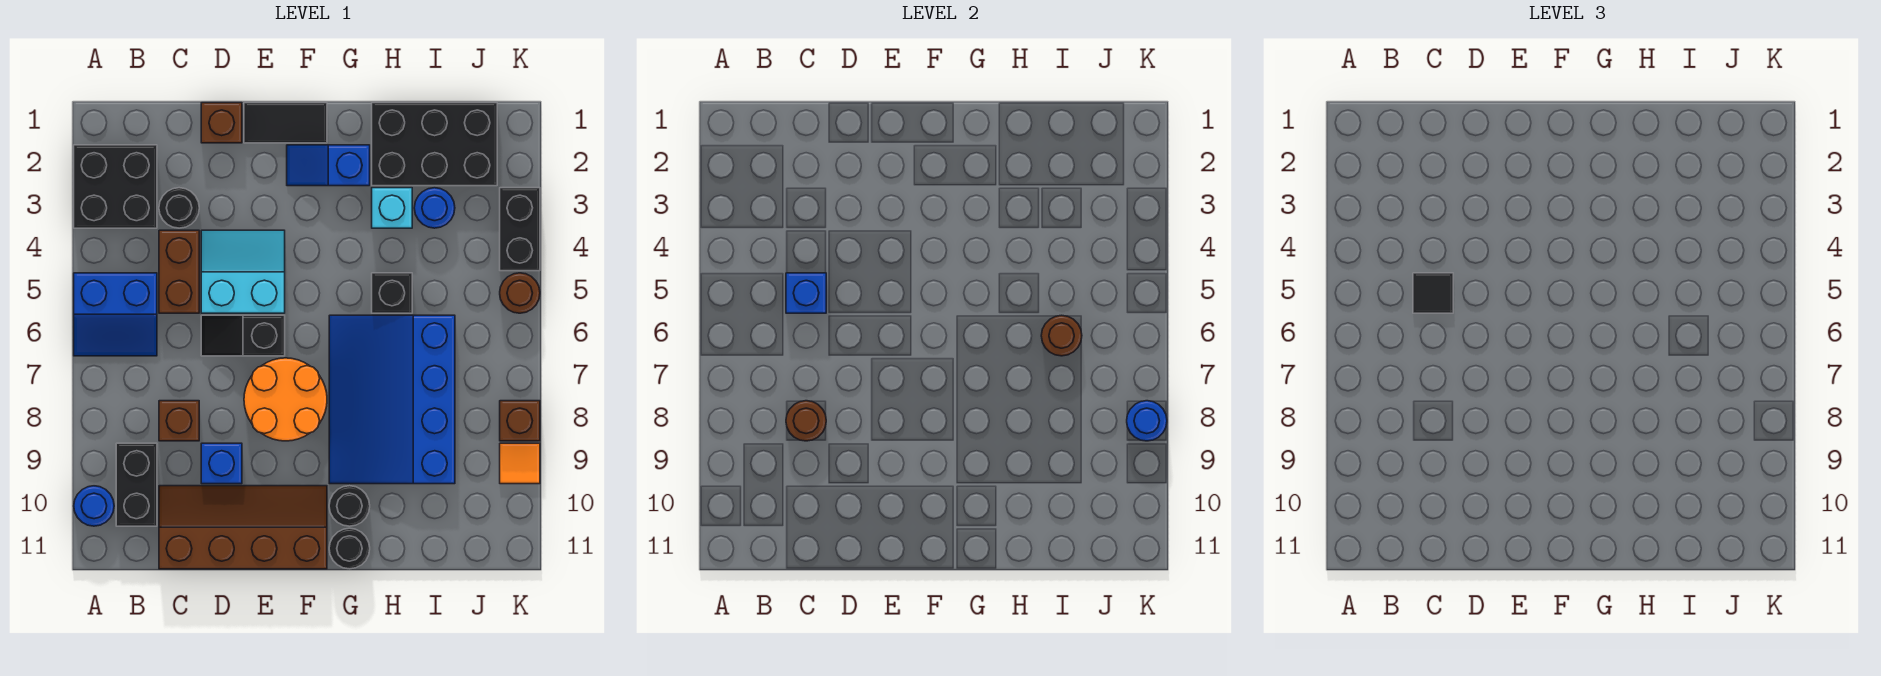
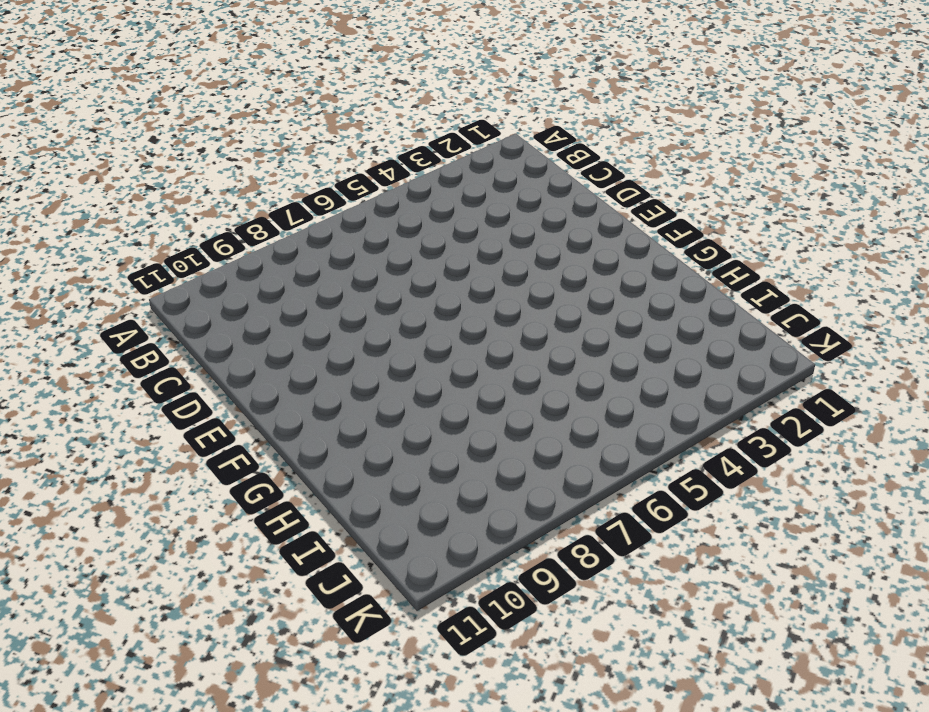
none -> black brick A2:B3 level 1
none -> blue slope A5:B6 level 1 top 5
none -> blue round brick A10 level 1
none -> black brick B9:B10 level 1

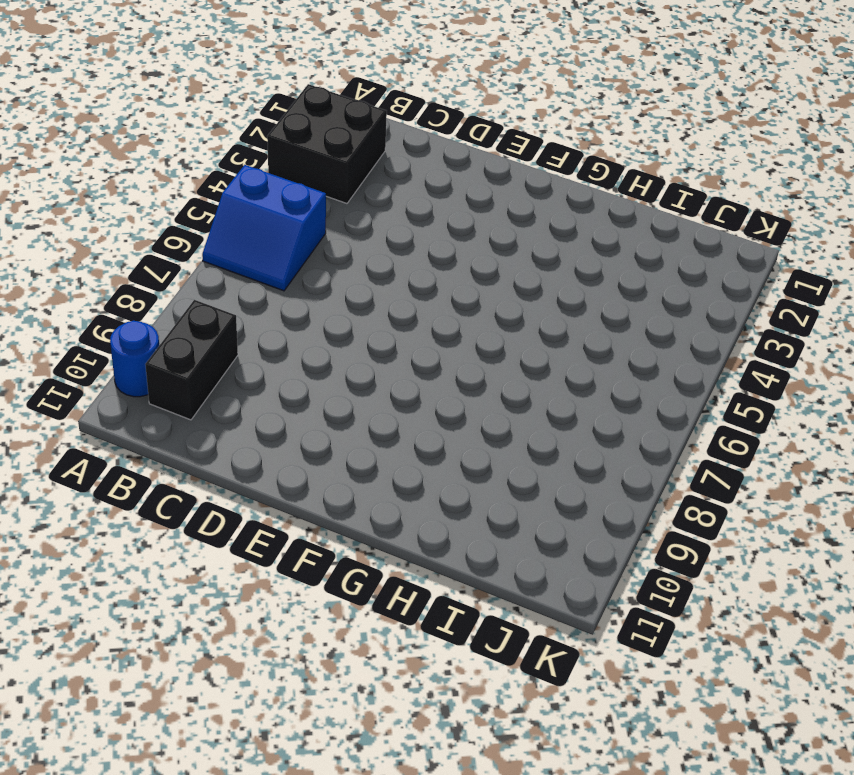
none -> black round brick C3 level 1
none -> brown brick C4:C5 level 1
none -> brown brick C8 level 1
none -> brown slope C10:F11 level 1 top 11

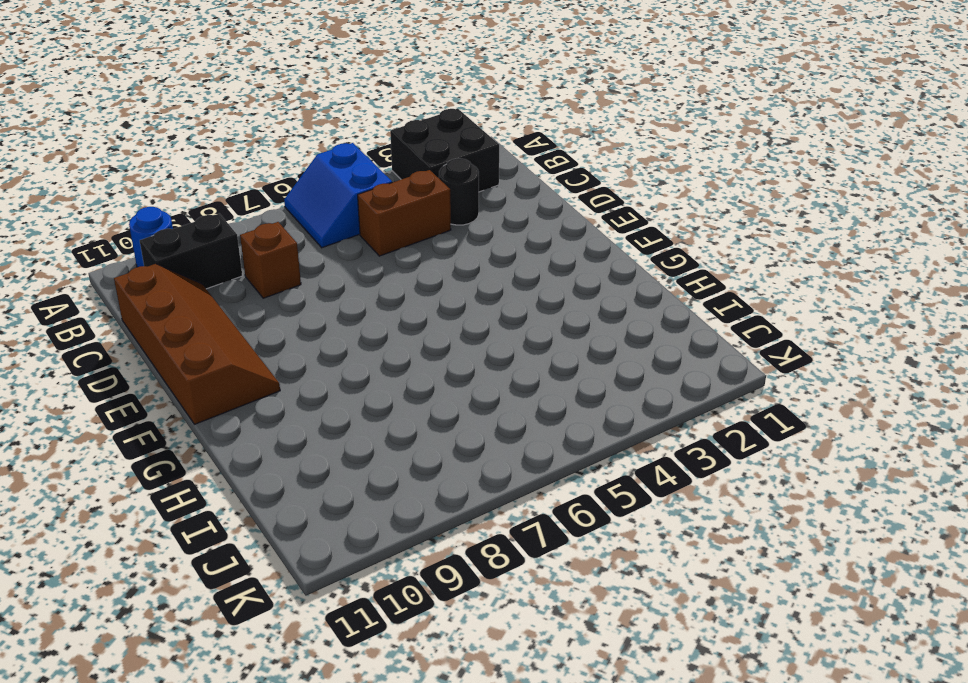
none -> brown brick D1 level 1
none -> cyan slope D4:E5 level 1 top 5
none -> black slope D6:E6 level 1 top E
none -> blue brick D9 level 1

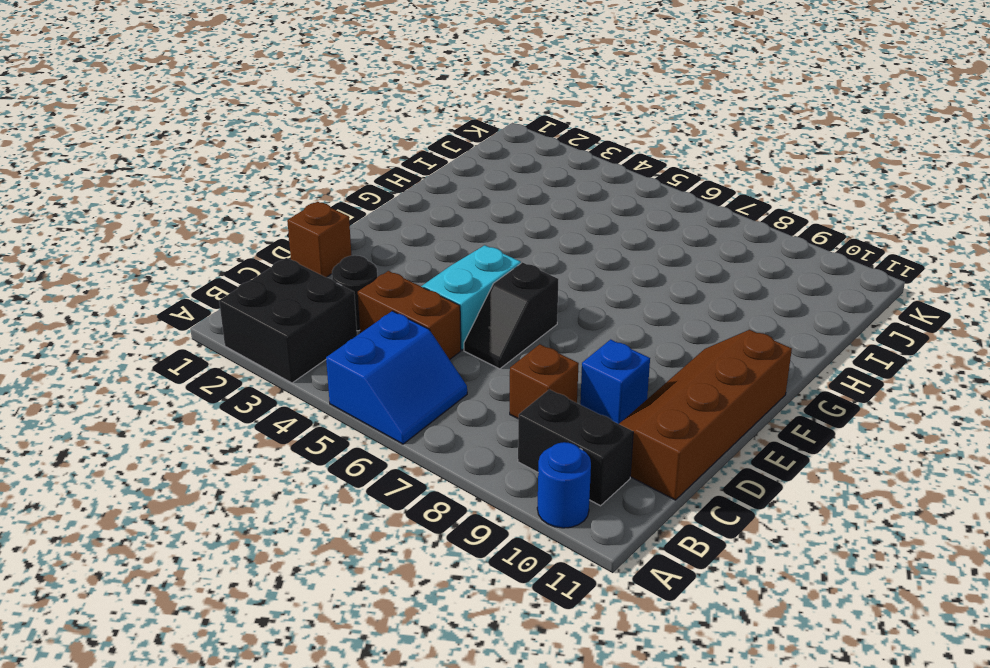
none -> black tile E1:F1 level 1
none -> orange round brick E7:F8 level 1
none -> blue slope F2:G2 level 1 top G
none -> blue slope G6:I9 level 1 top I

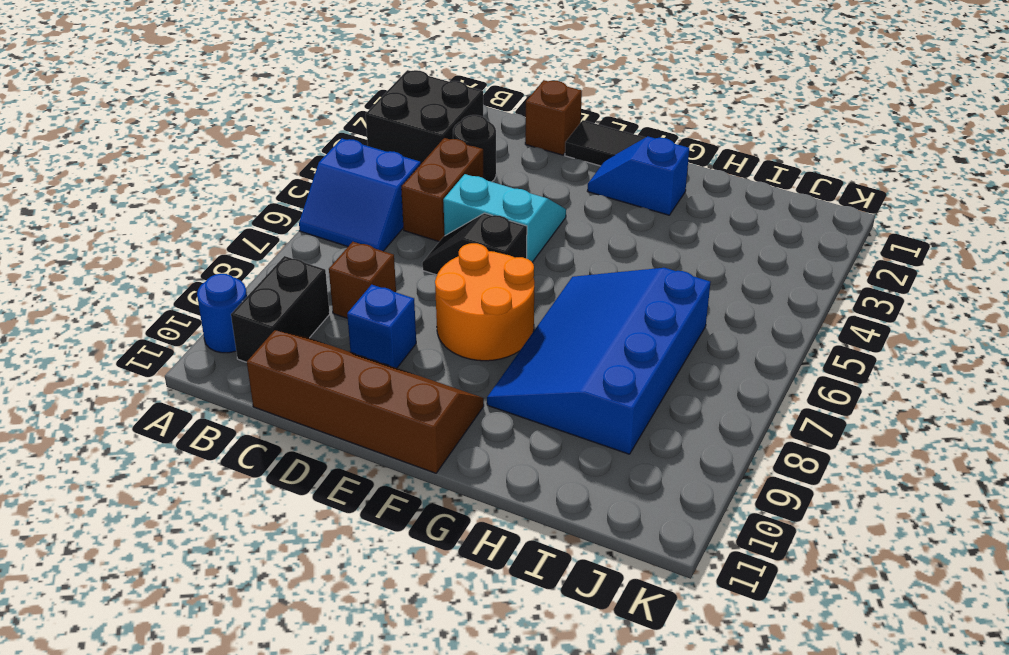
none -> black round brick G10 level 1
none -> black round brick G11 level 1
none -> black brick H1:J2 level 1
none -> cyan brick H3 level 1

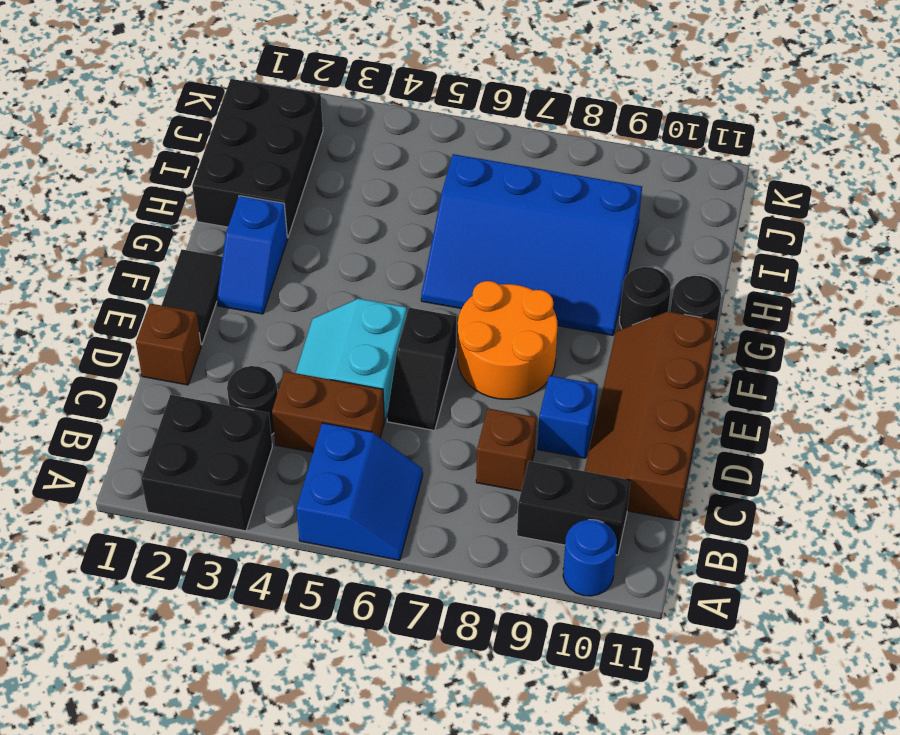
none -> cyan brick H3 level 1
none -> black brick H5 level 1
none -> blue round brick I3 level 1
none -> black brick K3:K4 level 1

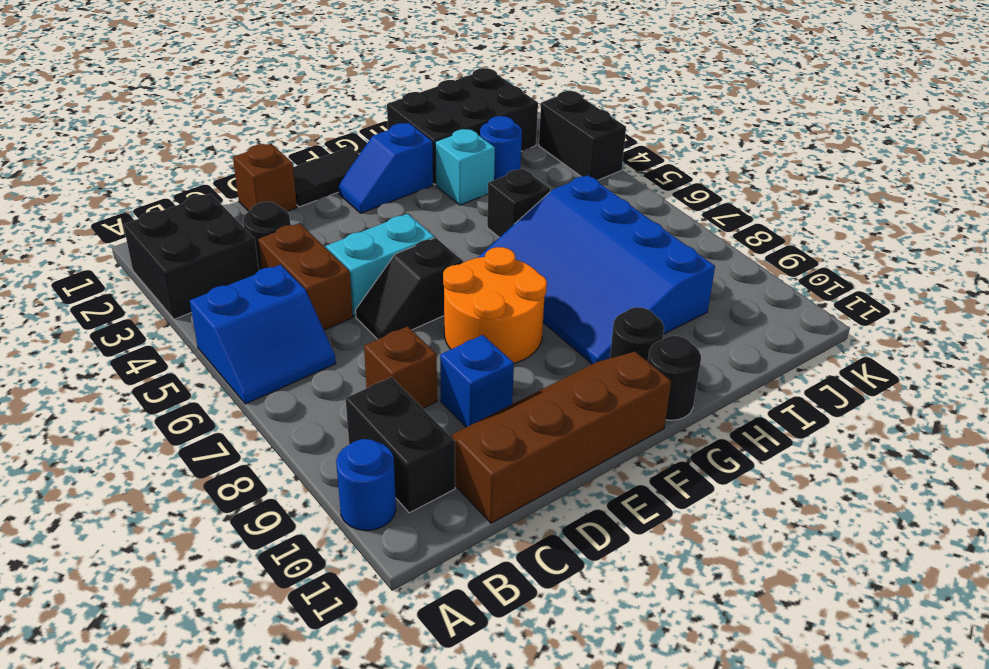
none -> brown round brick K5 level 1
none -> brown brick K8 level 1
none -> orange tile K9 level 1
none -> blue brick C5 level 2

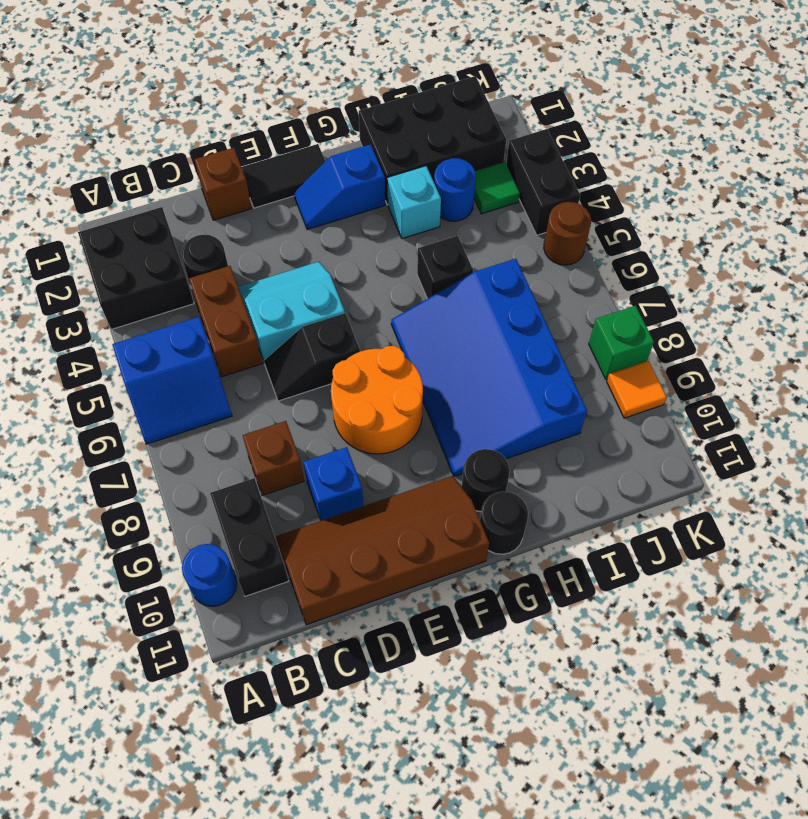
green tile J3 level 1 -> none
green brick K8 level 1 -> brown brick K8 level 1
none -> blue brick C5 level 2
none -> brown round brick C8 level 2
none -> brown round brick I6 level 2
none -> blue round brick K8 level 2

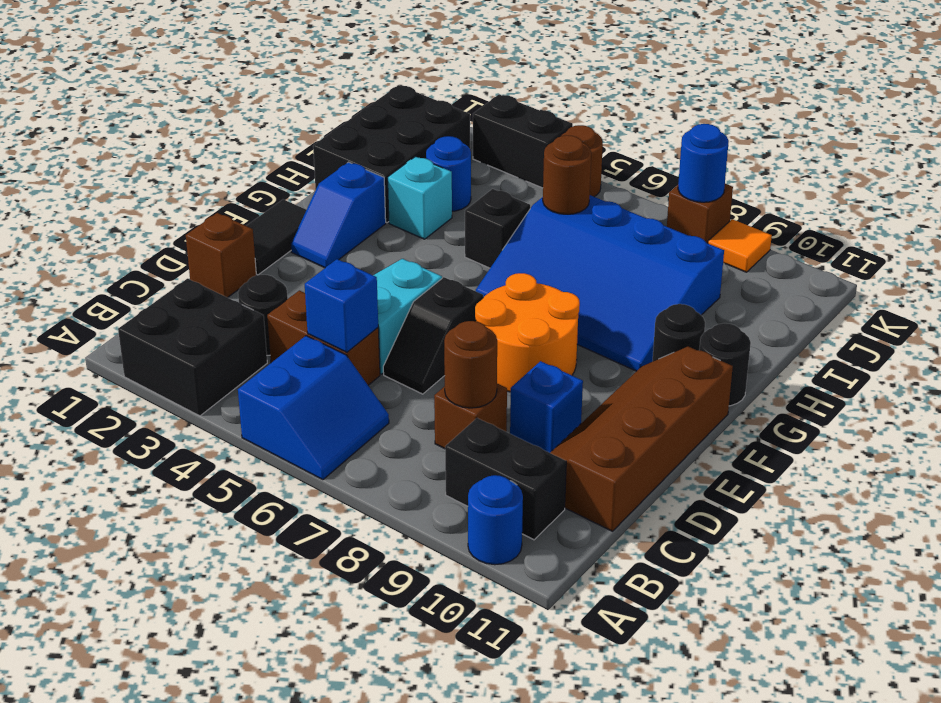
none -> black tile C5 level 3

